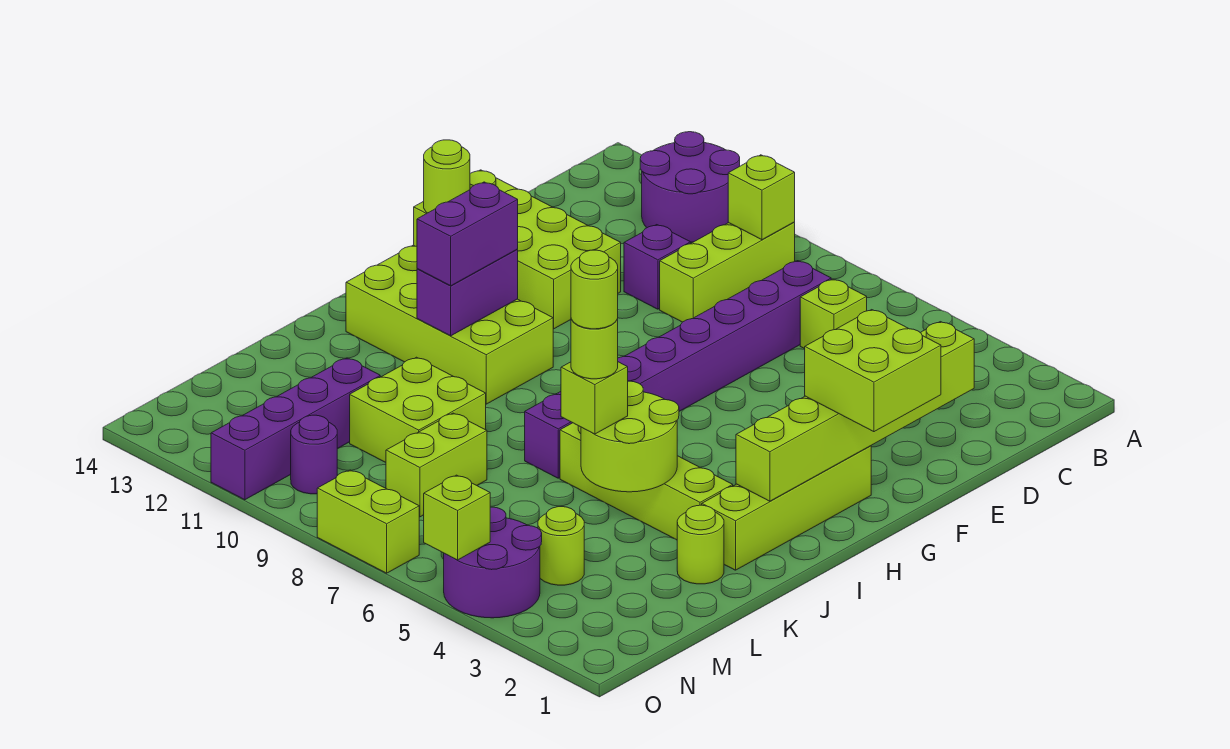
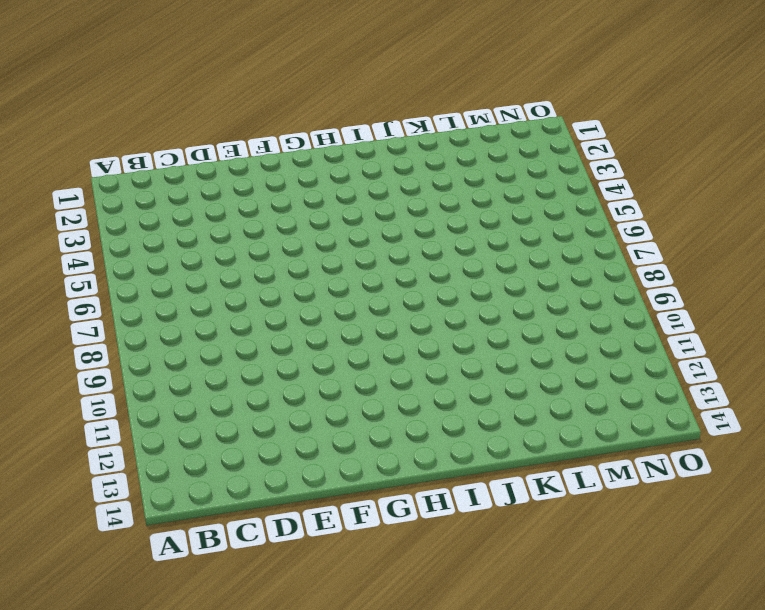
none -> purple round brick A11:B12 level 1
none -> lime brick B9:D9 level 1
none -> lime brick C6 level 1

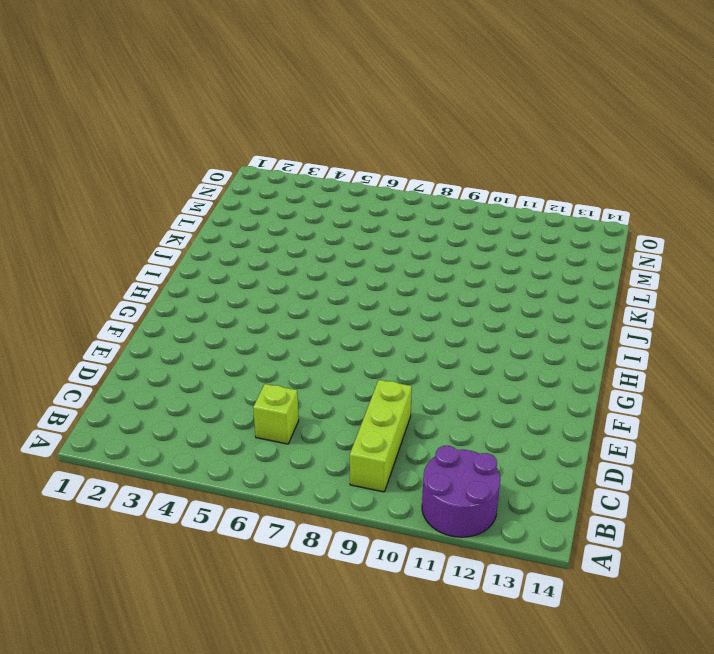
none -> purple brick C7:J7 level 1
none -> purple brick D10 level 1
none -> lime brick E11:F14 level 1

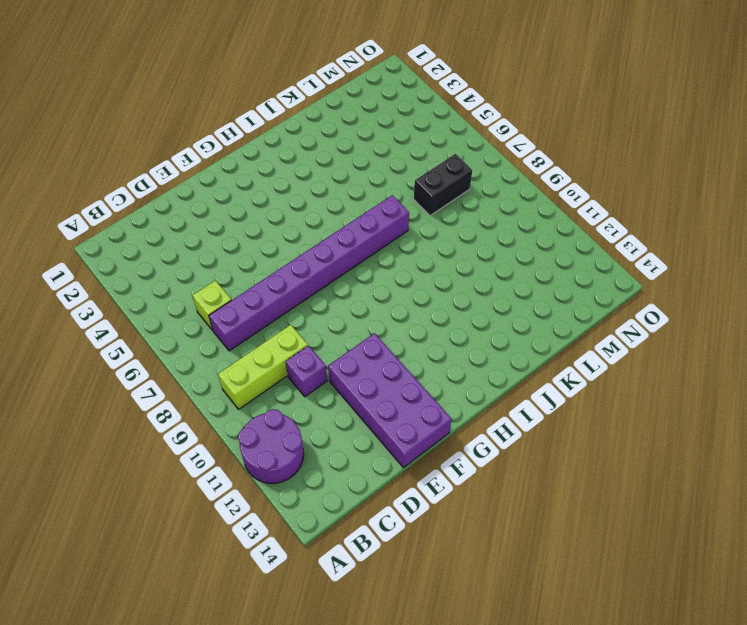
purple brick E11:F14 level 1 -> lime brick E11:F14 level 1
black brick L7:M7 level 1 -> none
none -> lime brick G2:J2 level 1
none -> lime brick H10:I13 level 1
none -> lime brick J3:J6 level 1

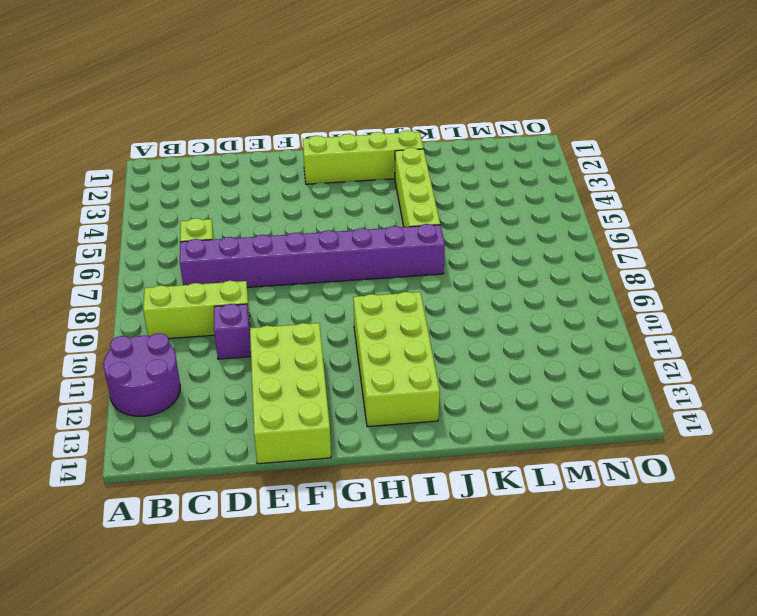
none -> lime round brick K2 level 1
none -> lime brick K9:L10 level 1
none -> lime brick L8:M8 level 1

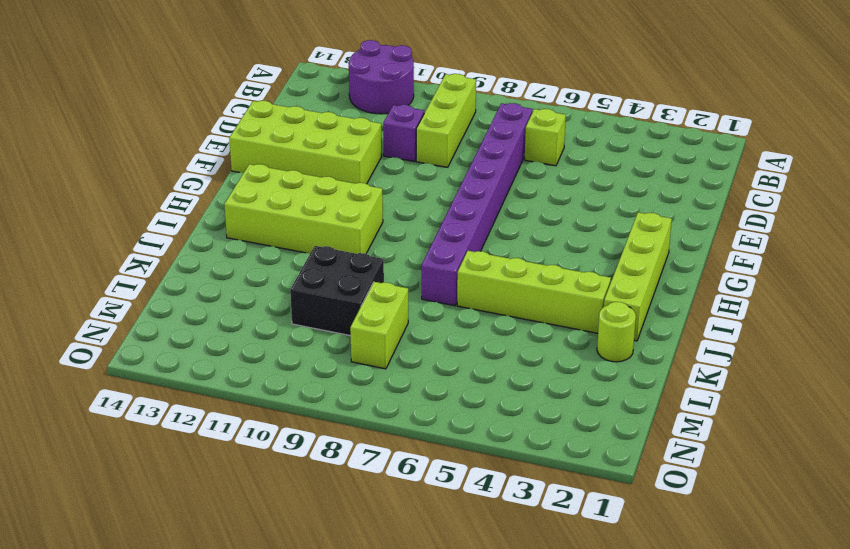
black brick K9:L10 level 1 -> lime brick K9:L10 level 1
none -> purple brick L11:O11 level 1
none -> lime round brick M4 level 1
none -> purple round brick N4:O5 level 1

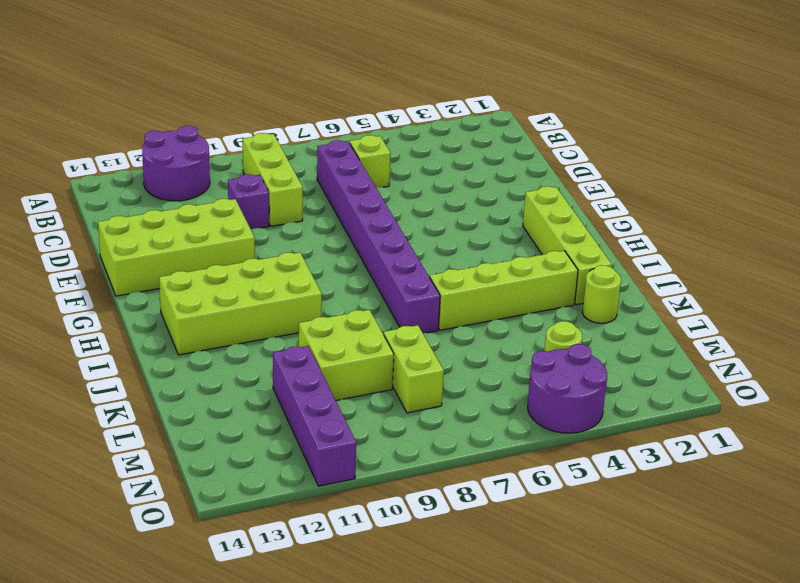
none -> purple round brick N10 level 1
none -> lime brick O7:O8 level 1
none -> lime brick B9 level 2

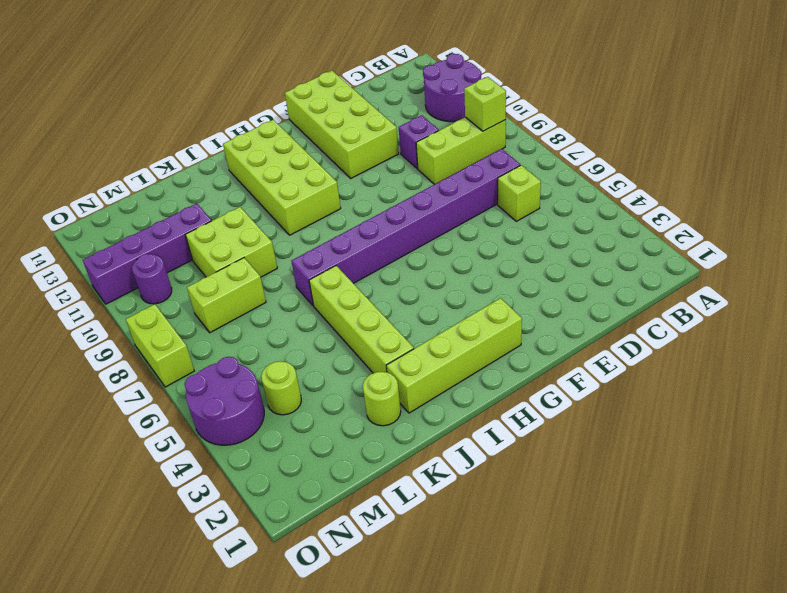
none -> lime brick D2:I2 level 2
none -> lime round brick F14 level 2
none -> purple brick H11:I11 level 2

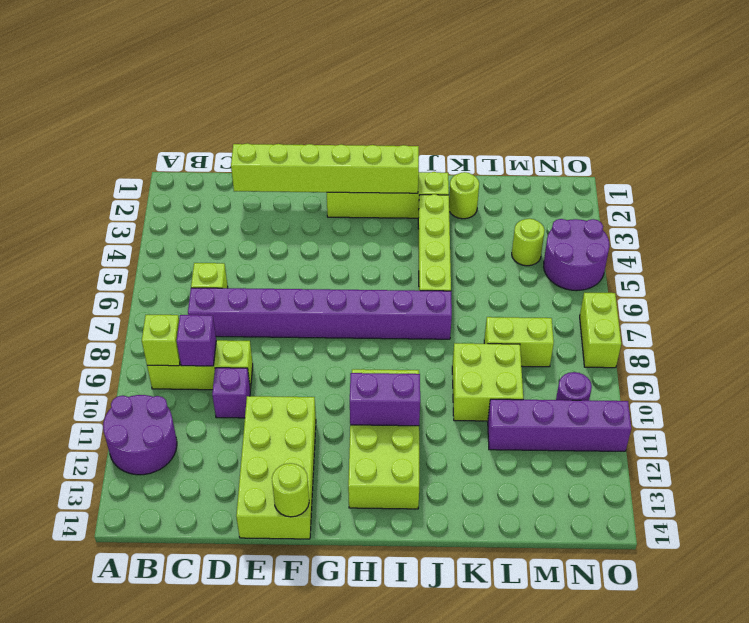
purple brick C9 level 2 -> none
none -> lime round brick J4:K5 level 2
none -> lime brick O5 level 2
none -> lime brick F1:G2 level 3

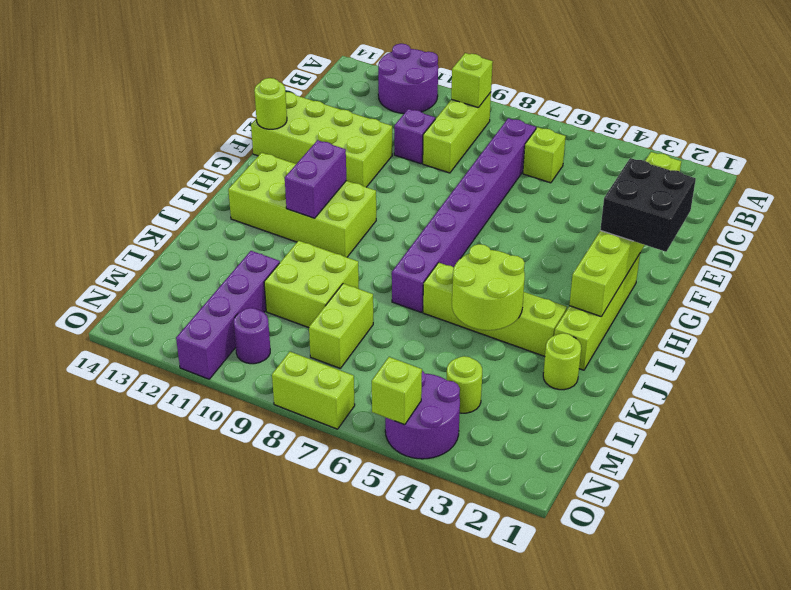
black brick F1:G2 level 3 -> lime brick F1:G2 level 3
none -> purple brick H11:I11 level 3
none -> lime brick K5 level 3
none -> lime round brick K5 level 4

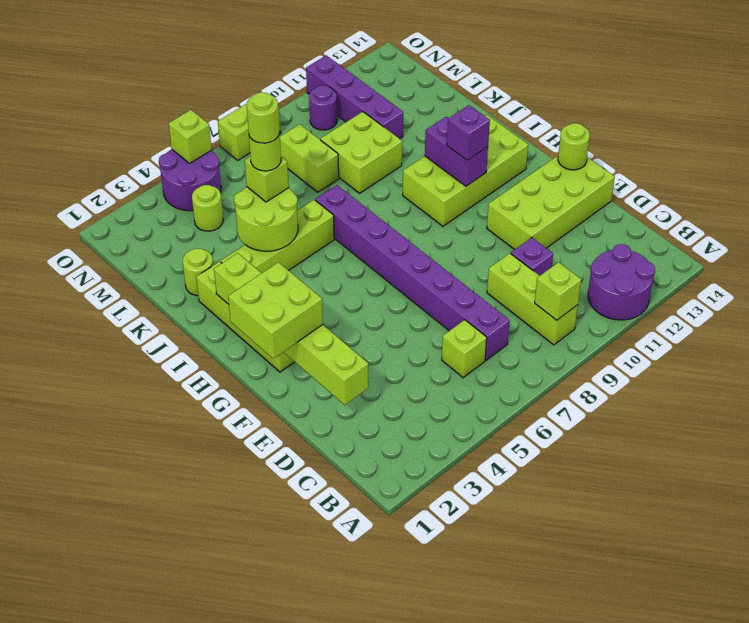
purple brick H11 level 3 -> purple brick H11:I11 level 3

